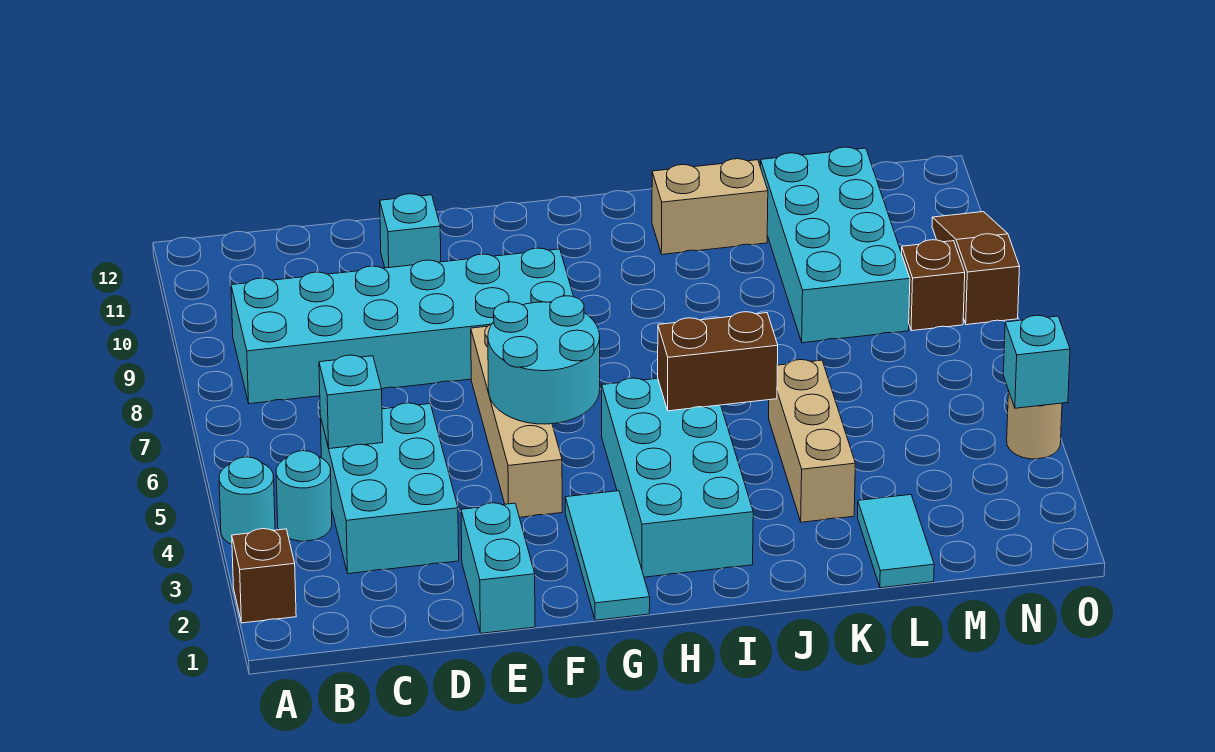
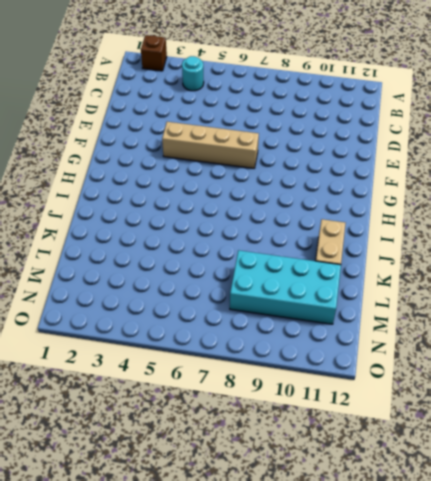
none -> cyan round brick A4 level 1
none -> cyan brick B8:G9 level 1
none -> cyan brick C3:D5 level 1

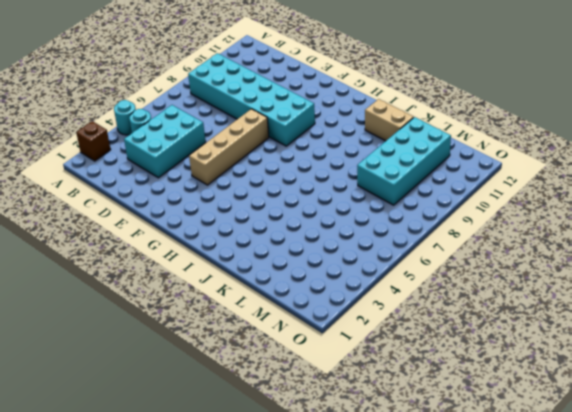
none -> cyan brick E1:E2 level 1
none -> cyan brick E11 level 1
none -> cyan tile G1:G3 level 1

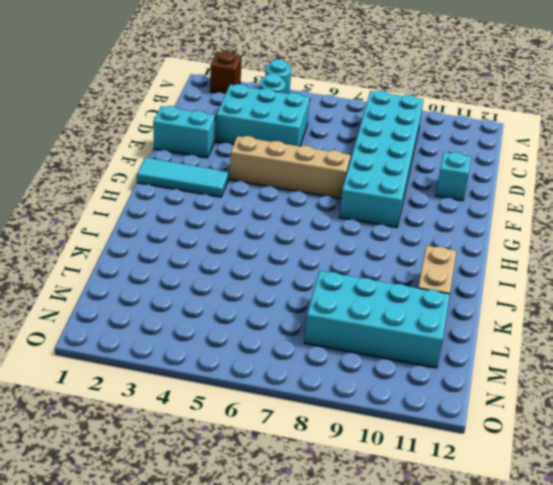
none -> cyan brick H2:I5 level 1
none -> tan brick K3:K5 level 1
none -> cyan tile L1:L2 level 1

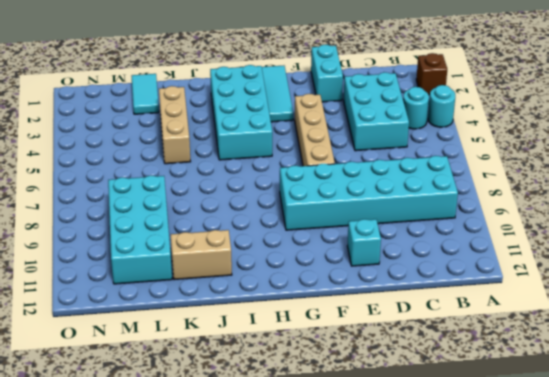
none -> brown brick N8 level 1
none -> tan round brick O4 level 1
none -> brown slope O8:O10 level 1 top 8

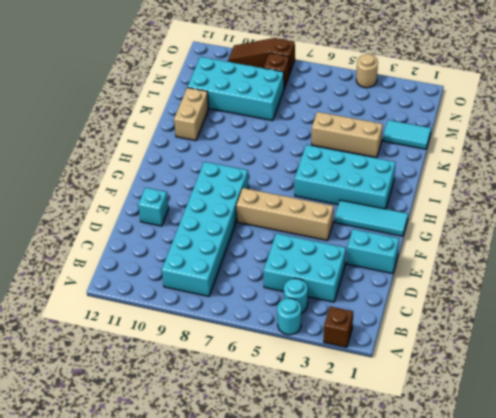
none -> cyan brick C5 level 2
none -> cyan round brick F5:G6 level 2
none -> brown brick I5:J5 level 2

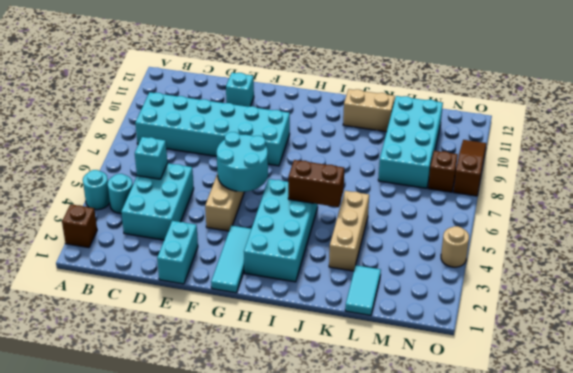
none -> cyan brick O4 level 2

